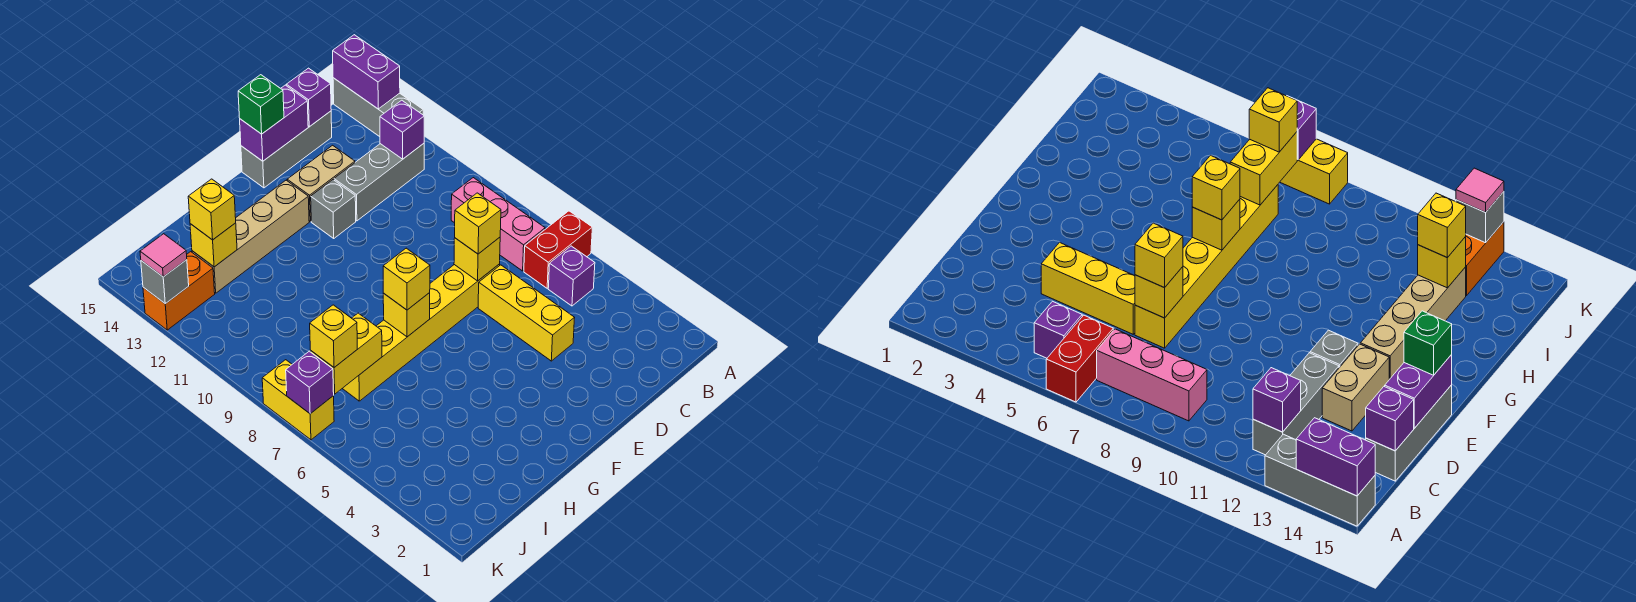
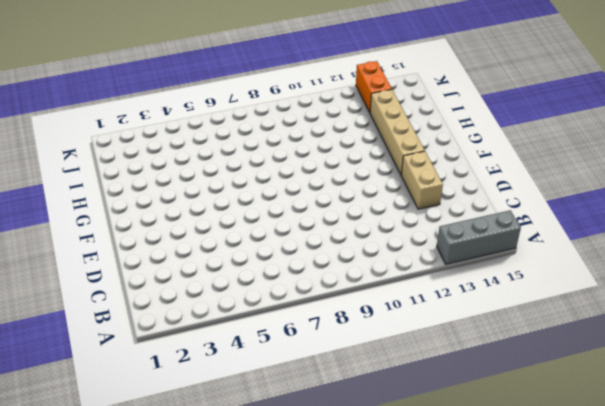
none -> red brick A6:B6 level 1
none -> purple brick B5 level 1
none -> pink brick B7:B9 level 1

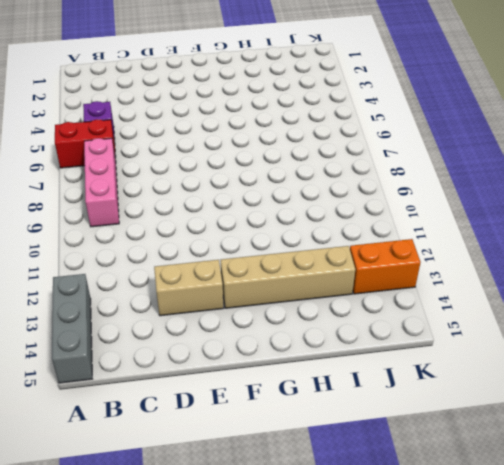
none -> grey brick B12:D12 level 1
none -> grey brick C15:E15 level 1
none -> yellow brick D4:D6 level 1

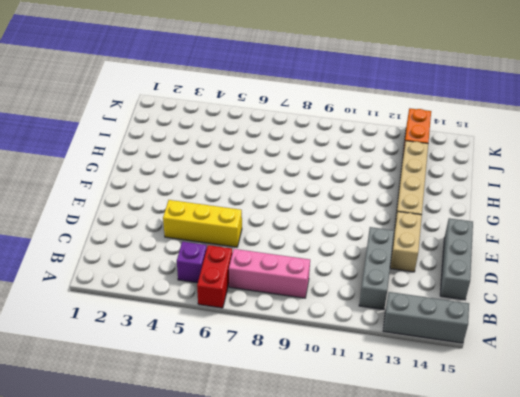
none -> yellow brick D7:I7 level 1
none -> grey brick E12 level 1
none -> yellow brick K7:K8 level 1

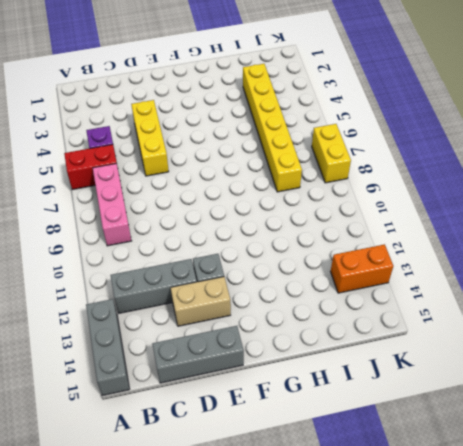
yellow brick I3:I8 level 1 -> yellow brick D7:I7 level 1
none -> tan brick F13:I13 level 1
none -> purple brick A14:A15 level 2
none -> purple brick B12 level 2

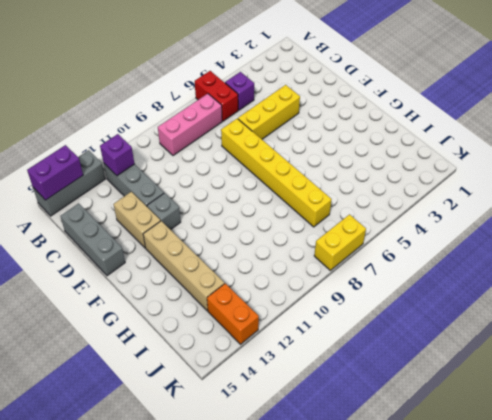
none -> purple brick C15 level 2
none -> yellow brick D7 level 2
none -> purple brick D15:E15 level 2

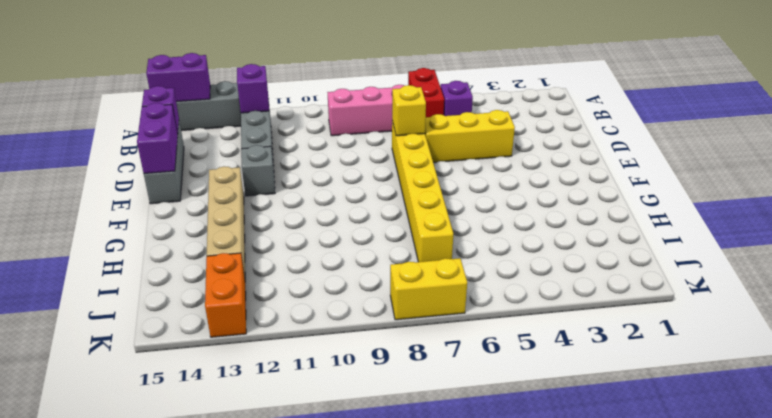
none -> tan brick D13:E13 level 1
none -> yellow brick G7 level 2
none -> yellow brick I7:J7 level 2

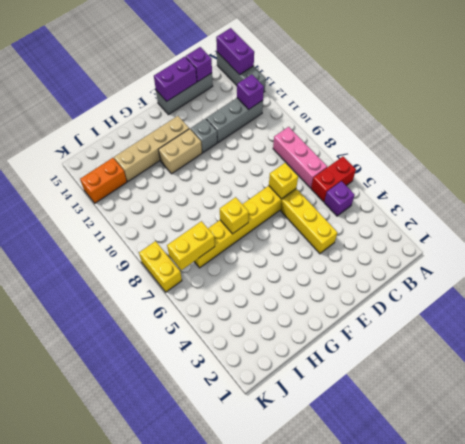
tan brick F12:G12 level 1 -> tan brick D13:E13 level 1
none -> yellow brick I13 level 2
none -> purple brick K7 level 2
none -> grey brick K13 level 2

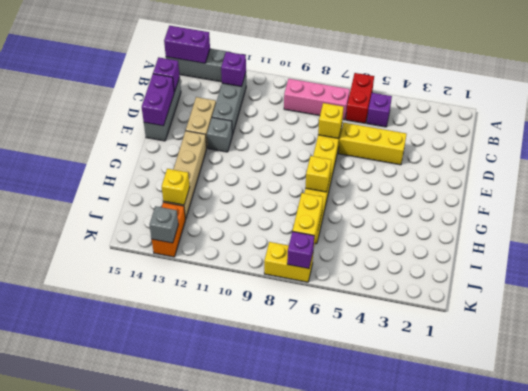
none -> yellow brick D7 level 3
none -> green brick E15 level 3
none -> yellow brick G7 level 3

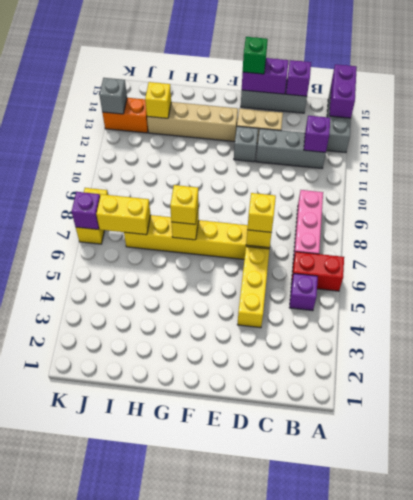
none -> yellow brick I13 level 3
none -> yellow brick J7 level 3
none -> pink tile K13 level 3

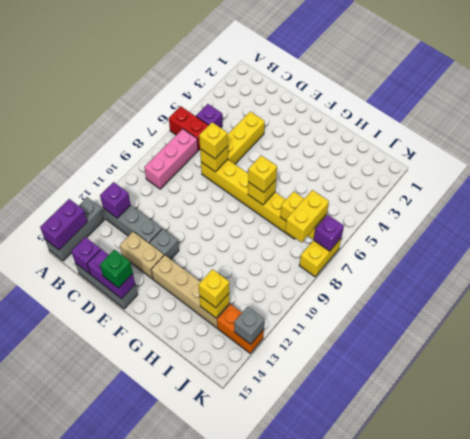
yellow brick J7:J8 level 3 -> yellow brick J7 level 3
none -> pink tile K13 level 3

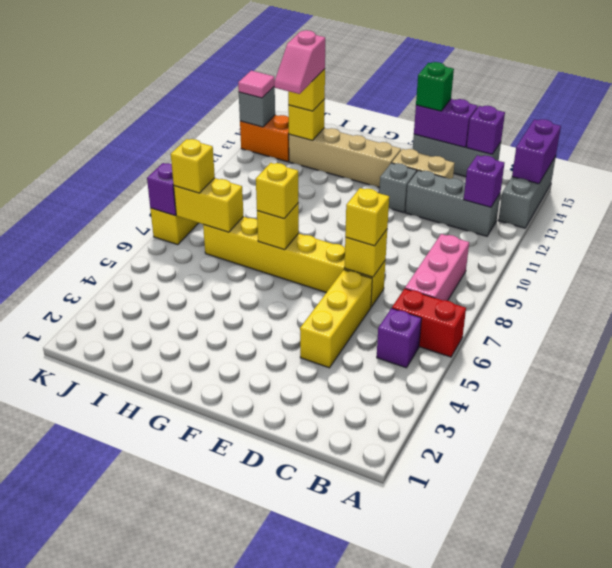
pink slope I12:I13 level 4 top 13 -> none

